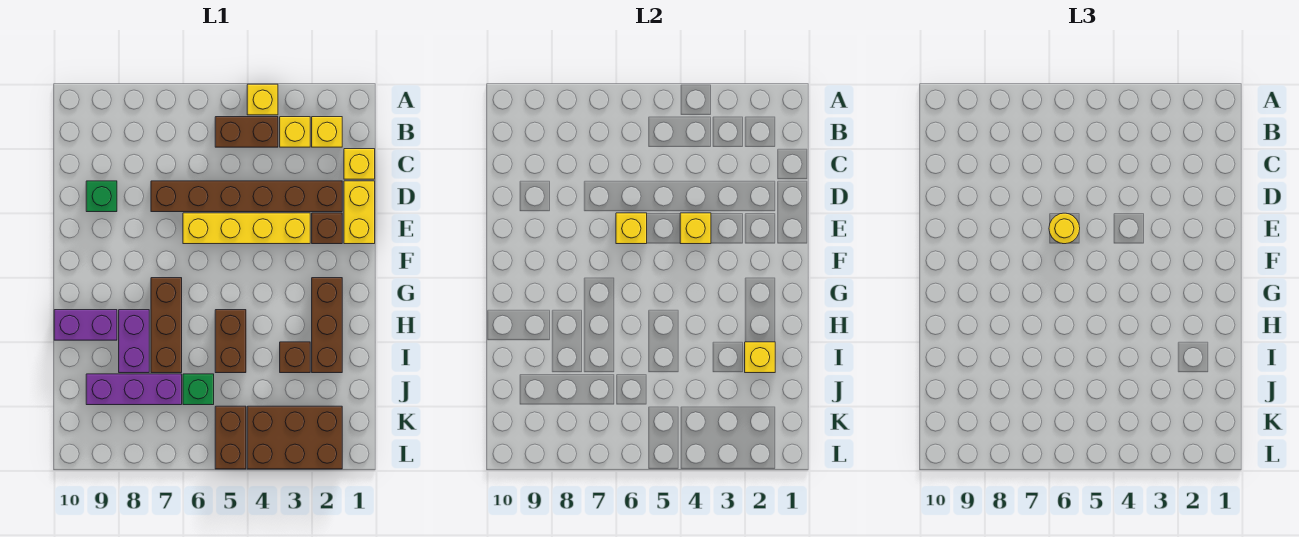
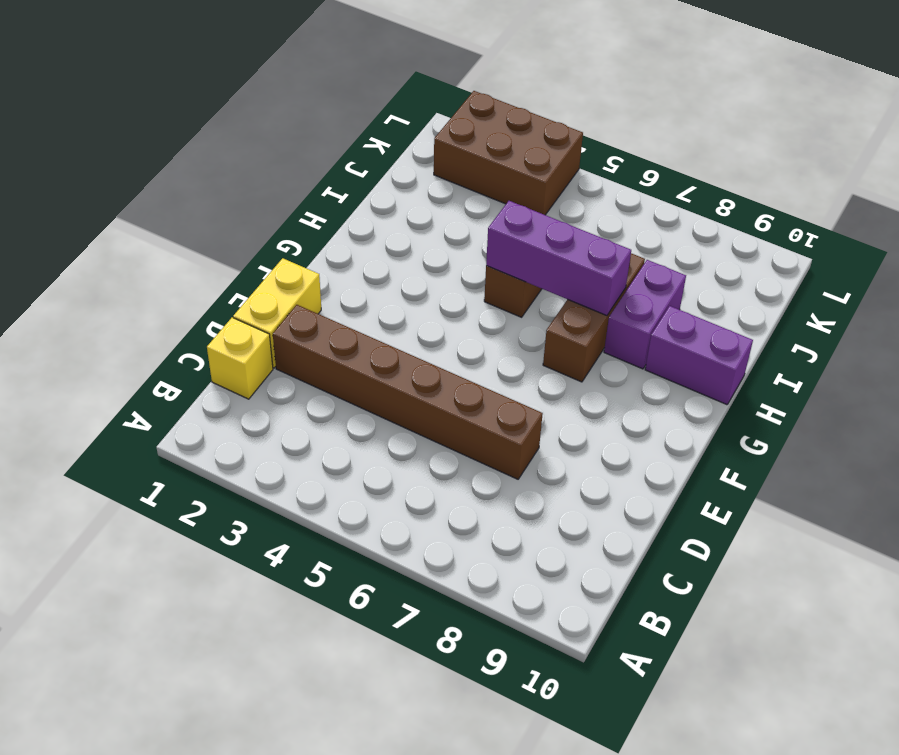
purple brick H5:H7 level 2 -> purple brick J7:J9 level 1
none -> yellow brick A4 level 1
none -> yellow brick B2 level 1
none -> yellow brick B3 level 1

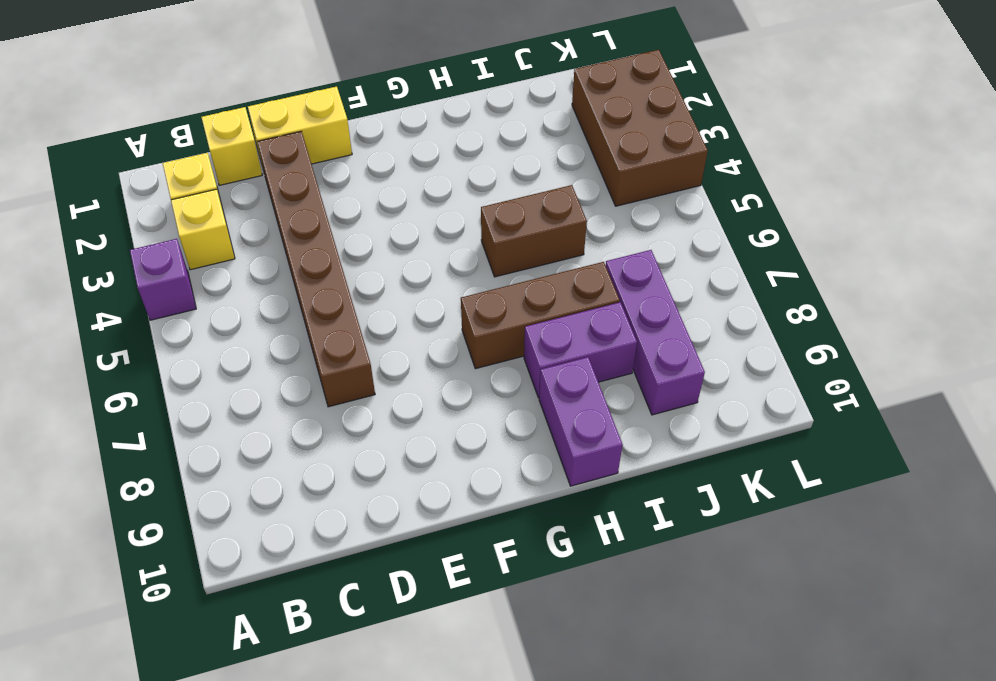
purple brick A4 level 1 -> yellow brick A4 level 1
none -> brown brick B4:B5 level 1
none -> green brick D9 level 1
none -> brown brick E2 level 1

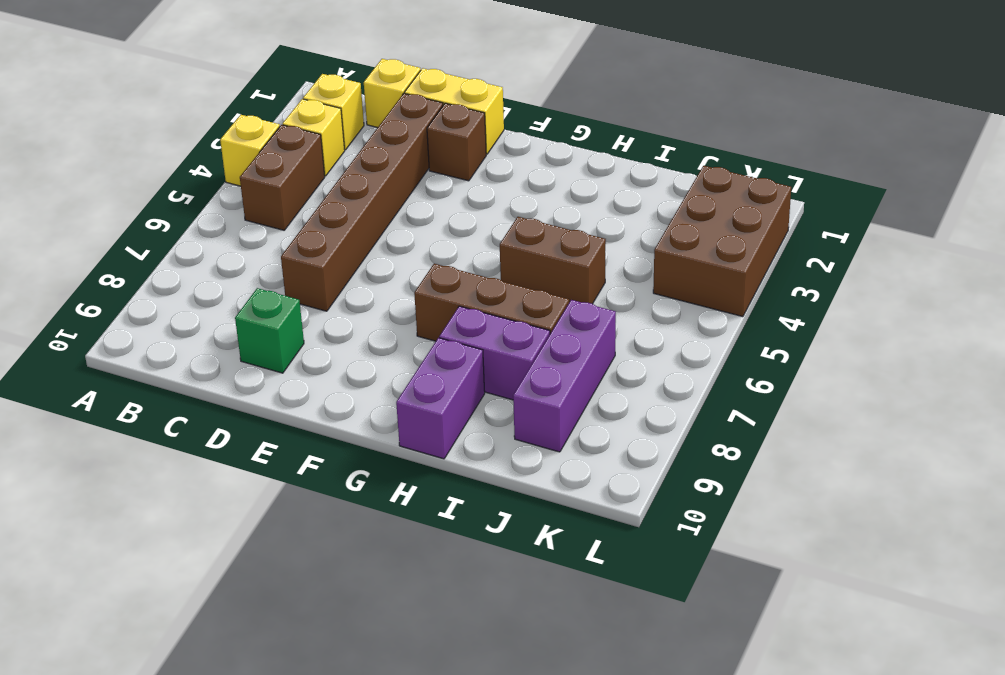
none -> yellow brick E3:E6 level 1
none -> brown brick G2:I2 level 1
none -> brown brick I3 level 1

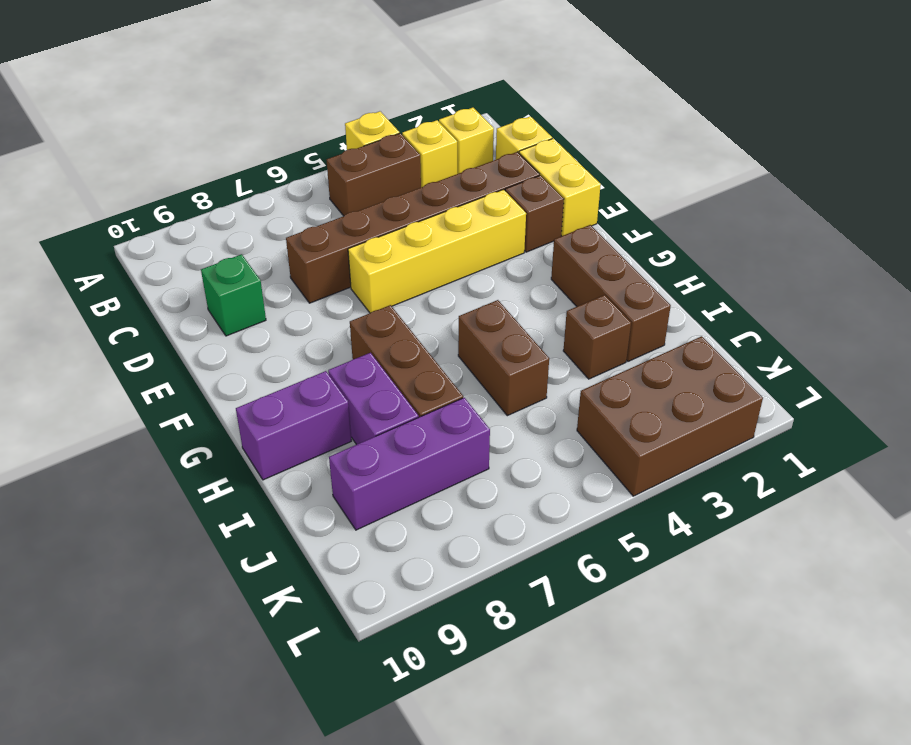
none -> green brick J6 level 1
none -> brown brick K5:L5 level 1
none -> yellow brick E4 level 2

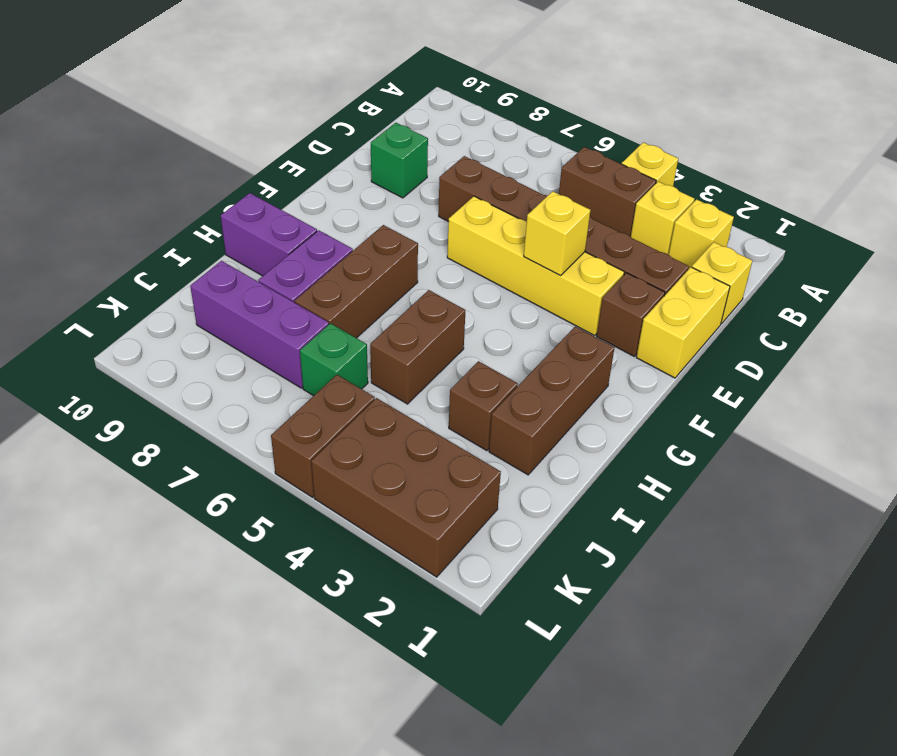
none -> yellow brick E6 level 2
none -> yellow brick I2 level 2
none -> yellow round brick E6 level 3

